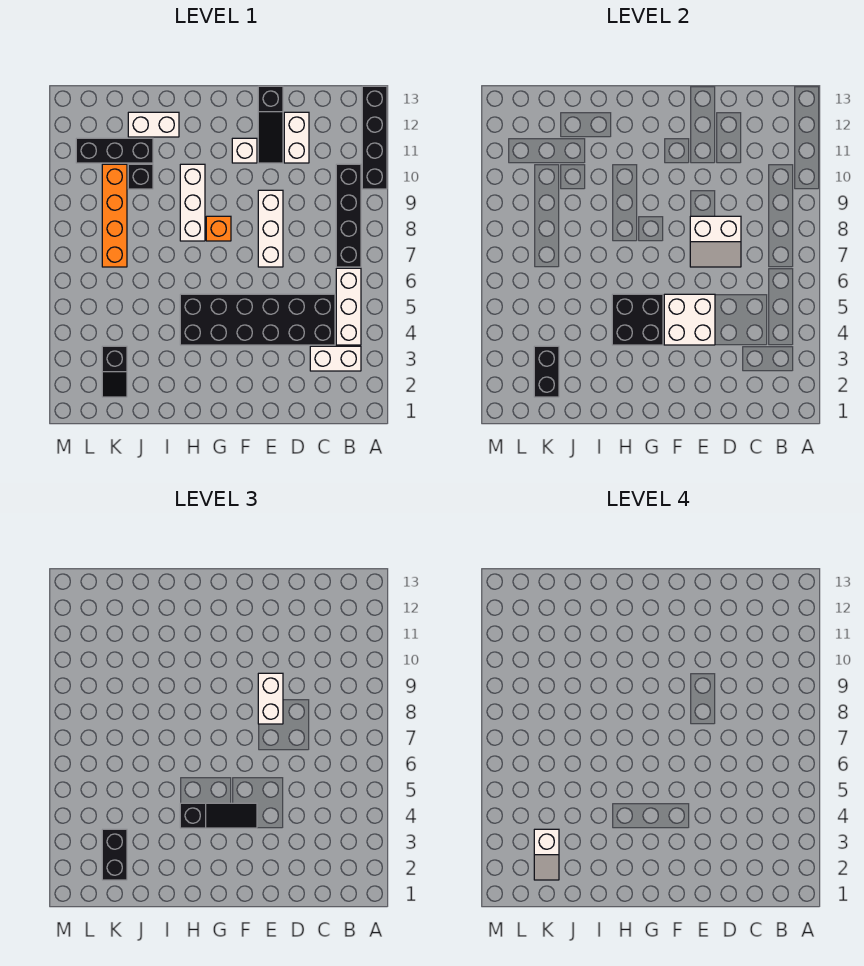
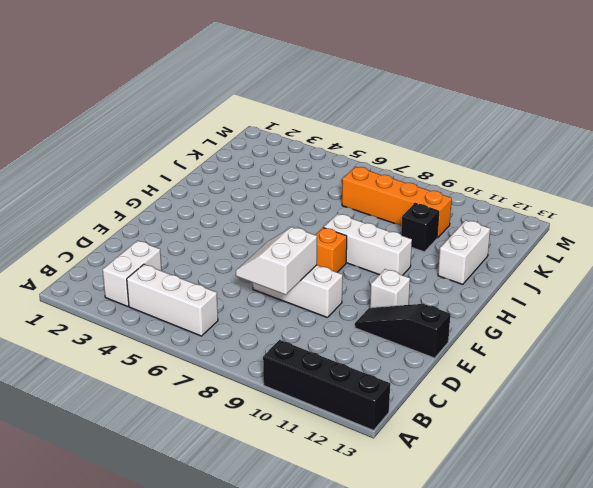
none -> black brick B7:B10 level 1
none -> black brick C4:H5 level 1
none -> white brick D11:D12 level 1

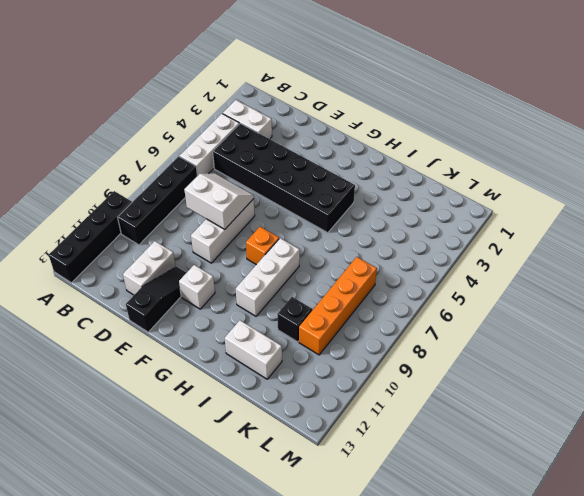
none -> black brick J11:L11 level 1
none -> black slope K2:K3 level 1 top 3
none -> white brick E4:F5 level 2

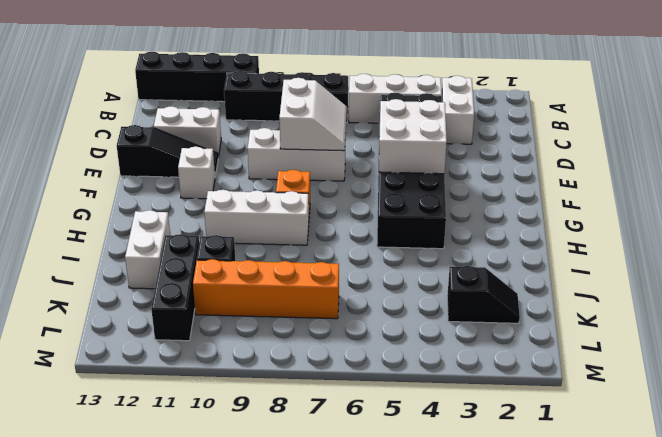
none -> black brick G4:H5 level 2
none -> black brick K2:K3 level 2
none -> white brick E8:E9 level 3

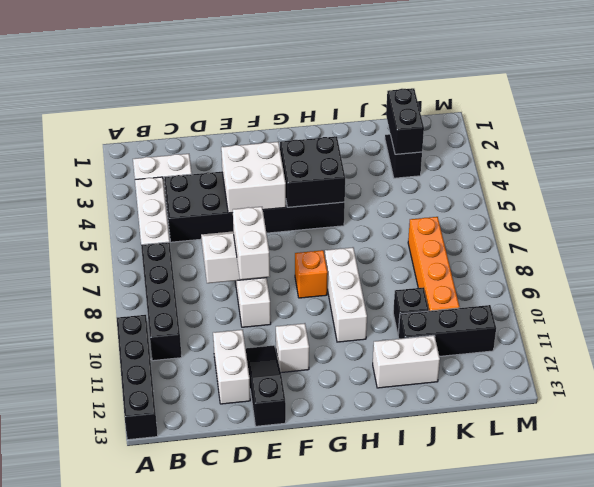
none -> black slope F4:H4 level 3 top H
none -> black brick K2:K3 level 3
none -> white slope K2:K3 level 4 top 3

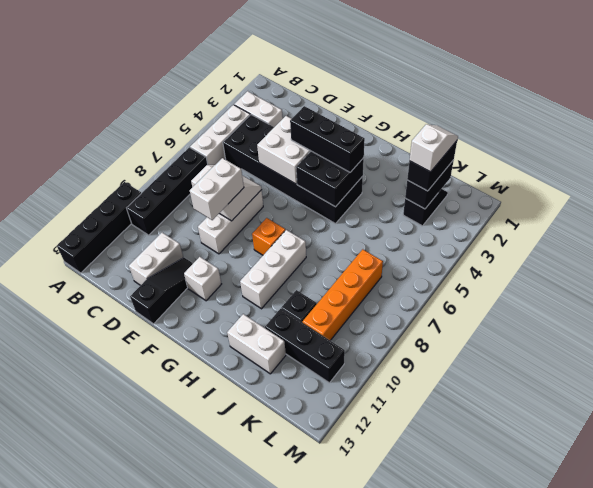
black brick F4:H4 level 3 -> black slope F4:H4 level 3 top H

